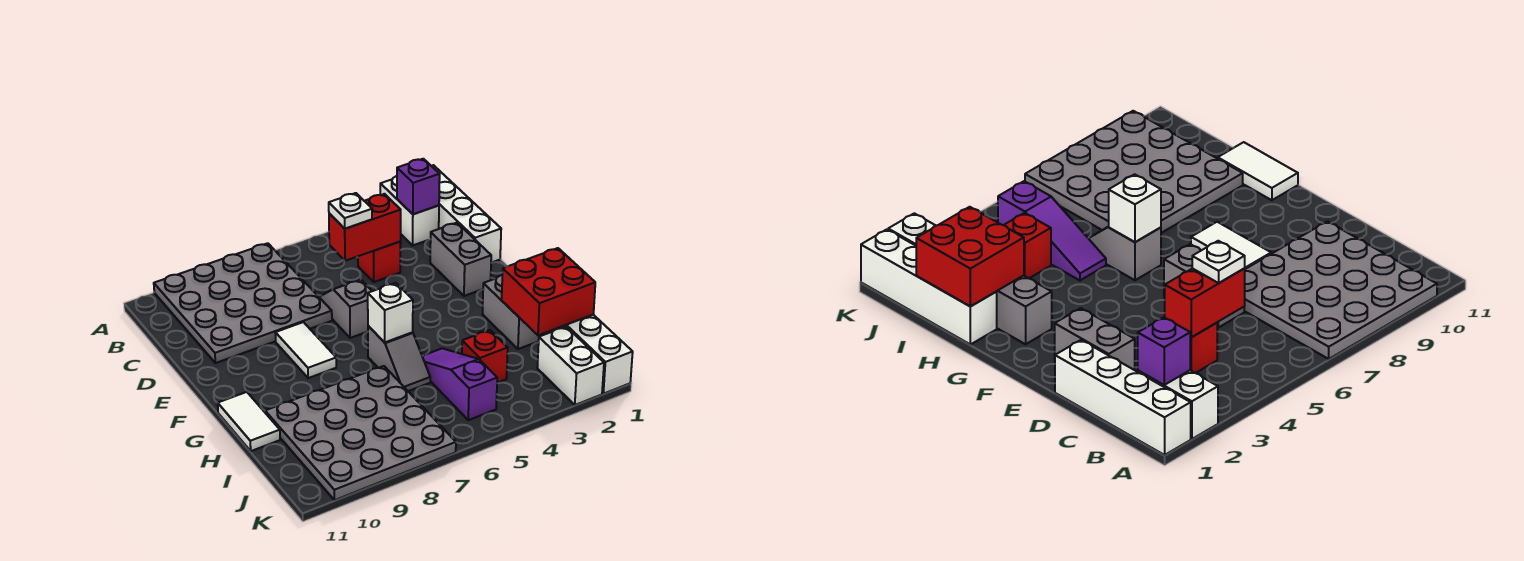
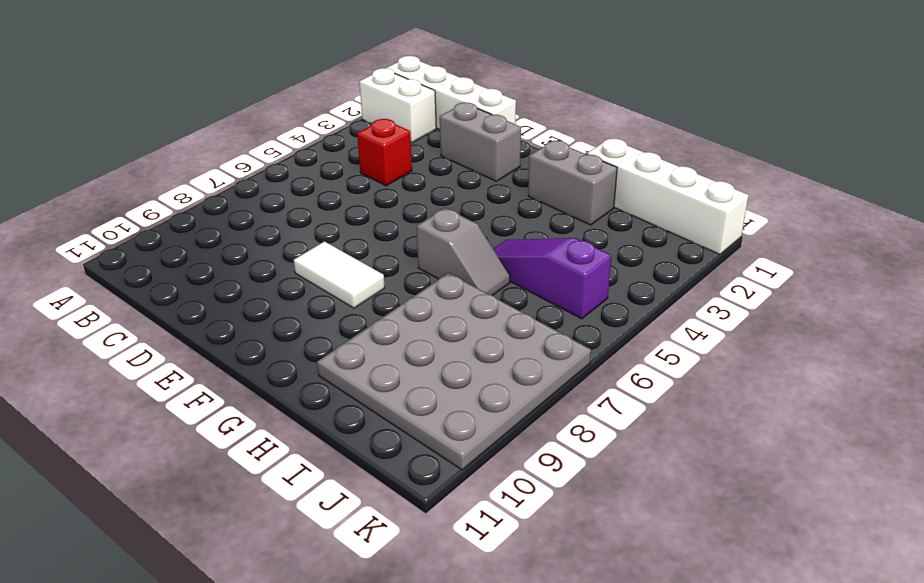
none -> grey plate A7:D10 level 1
none -> grey slope D6:E6 level 1 top E
none -> white tile G11:H11 level 1

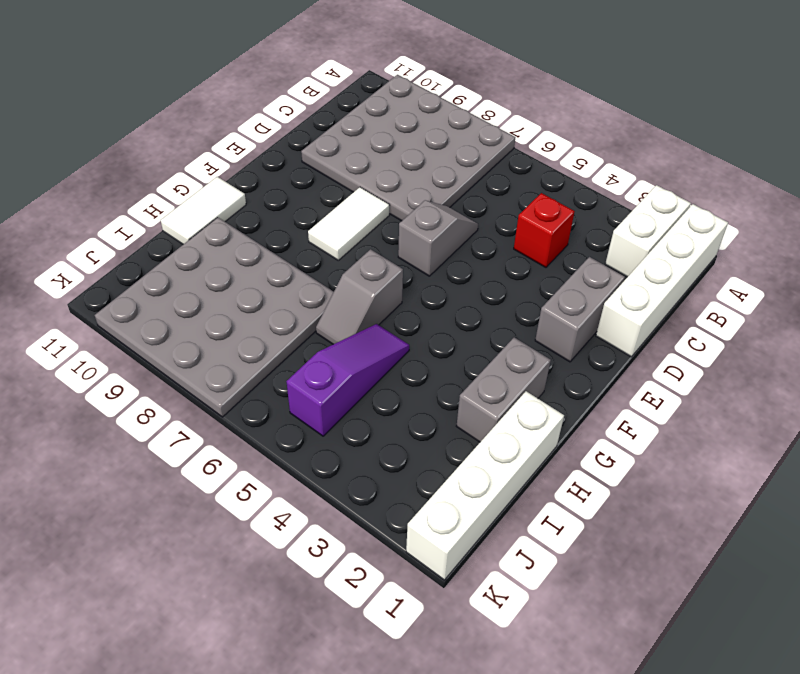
none -> red brick I4 level 1
none -> white brick J2:K2 level 1
none -> purple brick B2 level 2

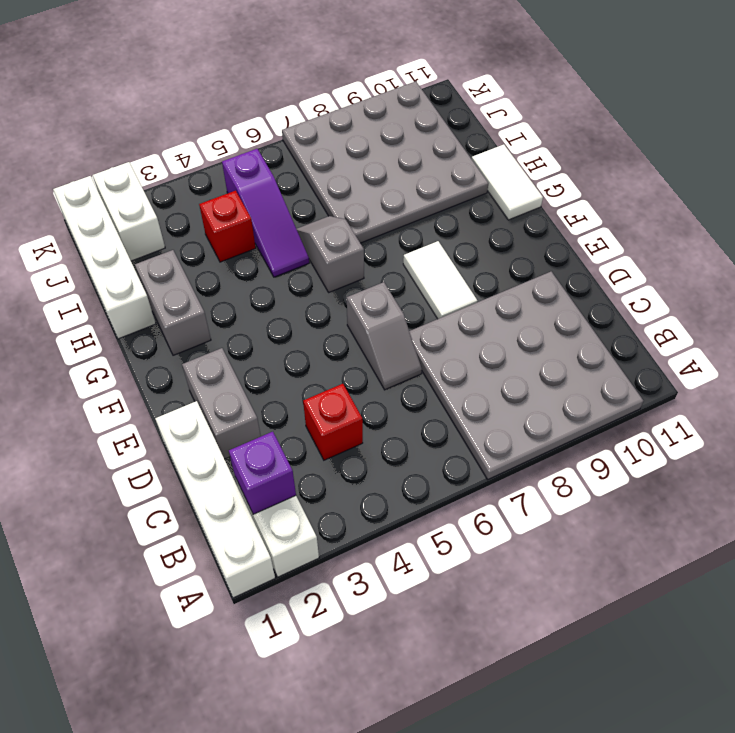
none -> red brick C4:C5 level 2
none -> white brick G6 level 2
none -> red brick H1:I2 level 2

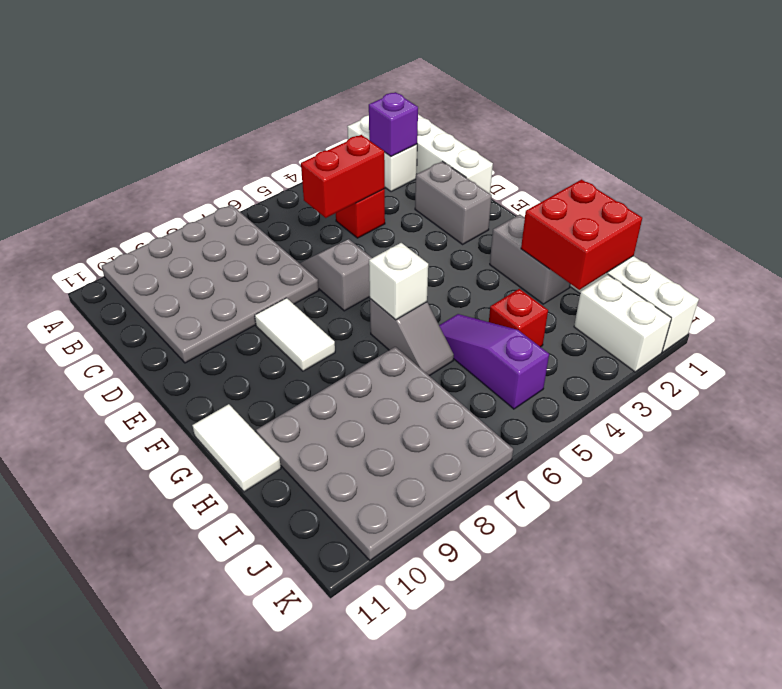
none -> white plate C5 level 3

